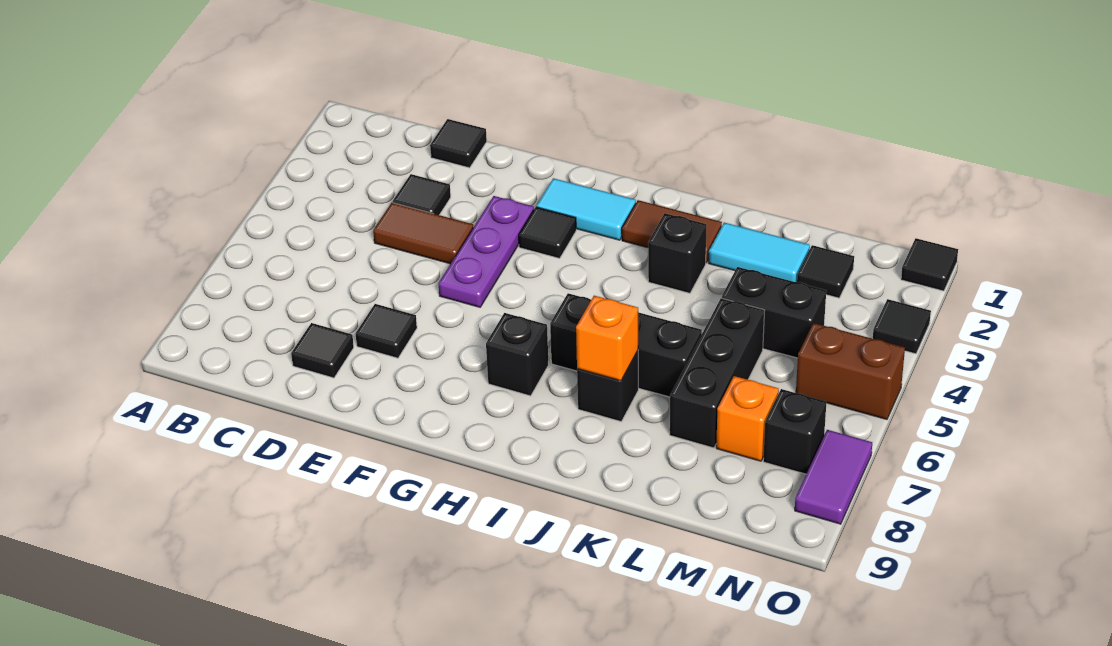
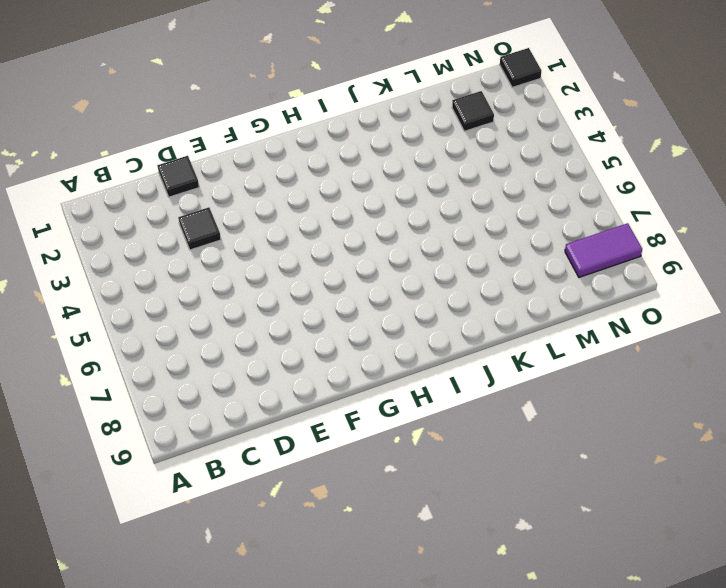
purple tile N8:O8 level 1 -> purple tile O7:O8 level 1
none -> brown tile D4:E4 level 1
none -> black tile D8 level 1
none -> black tile E7 level 1

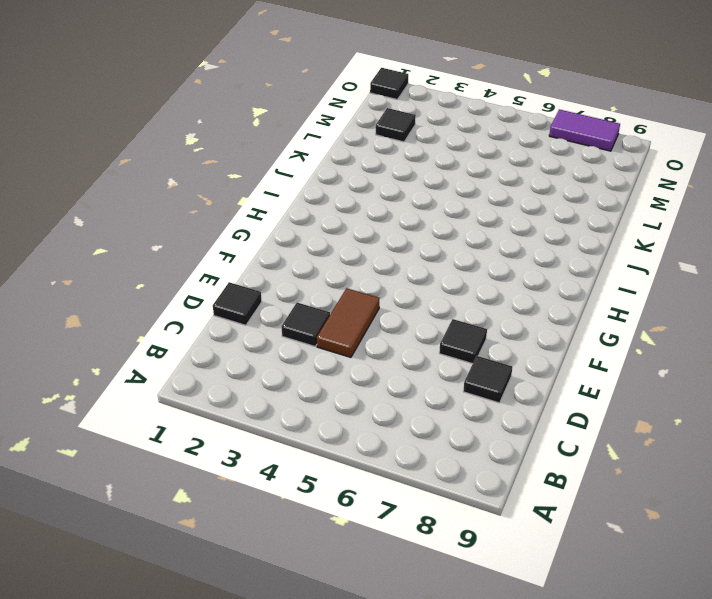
none -> purple plate F3:F5 level 1
none -> cyan tile G2:H2 level 1
none -> black tile G3 level 1

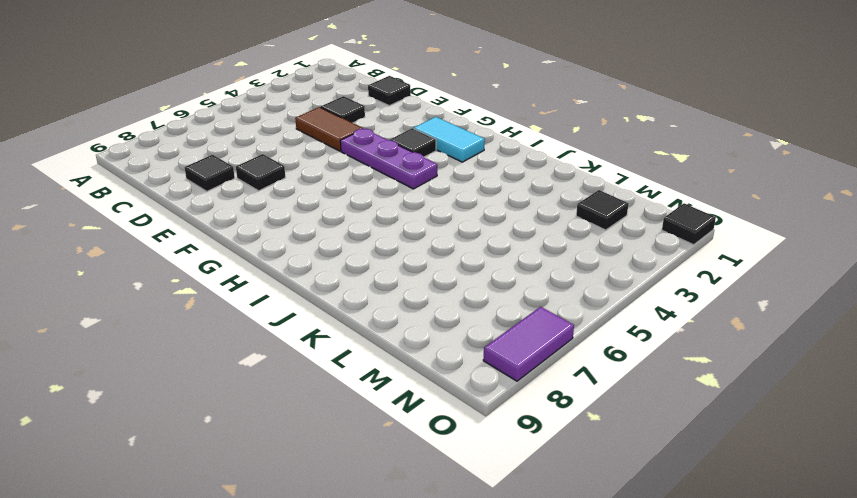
purple plate F4:H4 level 1 -> purple plate F3:F5 level 1
none -> black brick H7 level 1
none -> brown tile I2:J2 level 1
none -> black brick I6:K6 level 1

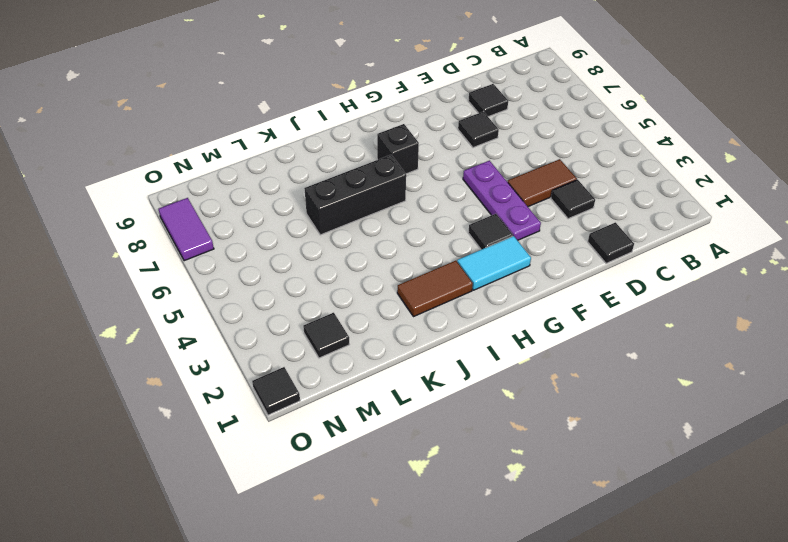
none -> black brick J3 level 1
none -> black brick J7 level 1
none -> cyan tile K2:L2 level 1

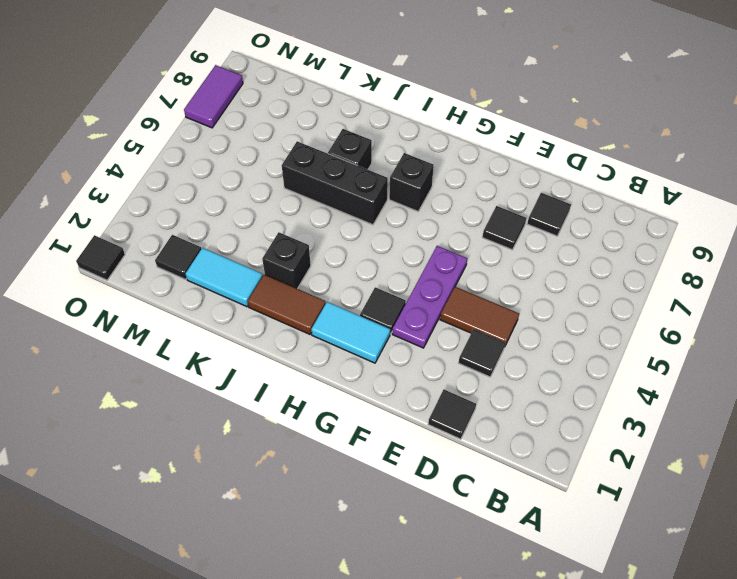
none -> black brick L4:M4 level 1
none -> black brick L5:L7 level 1
none -> orange brick M7 level 1

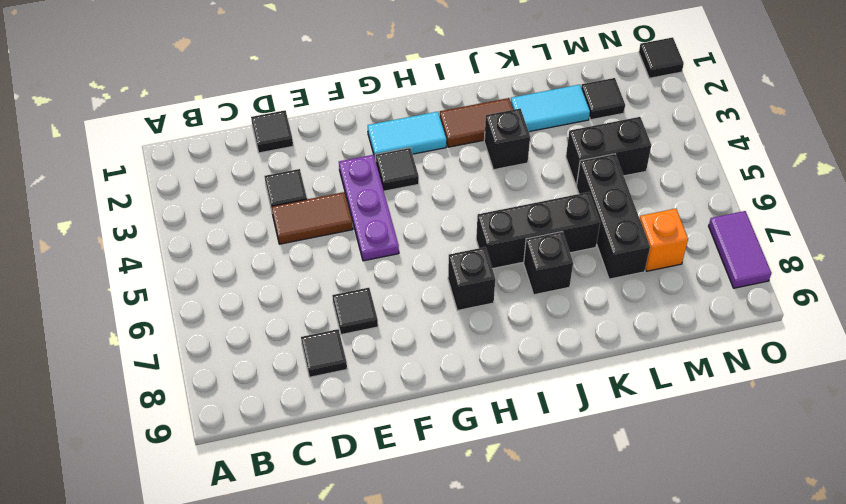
none -> brown brick N5:O5 level 1
none -> black brick N7 level 1
none -> black tile O3 level 1

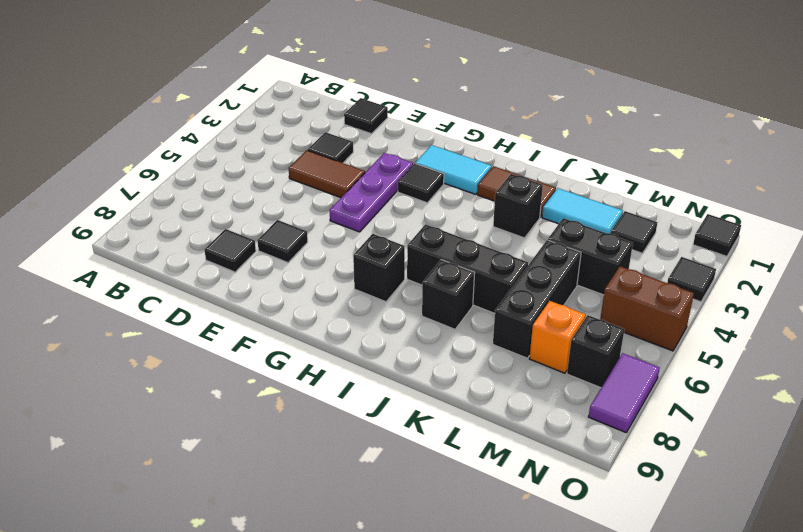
none -> orange brick J7 level 2

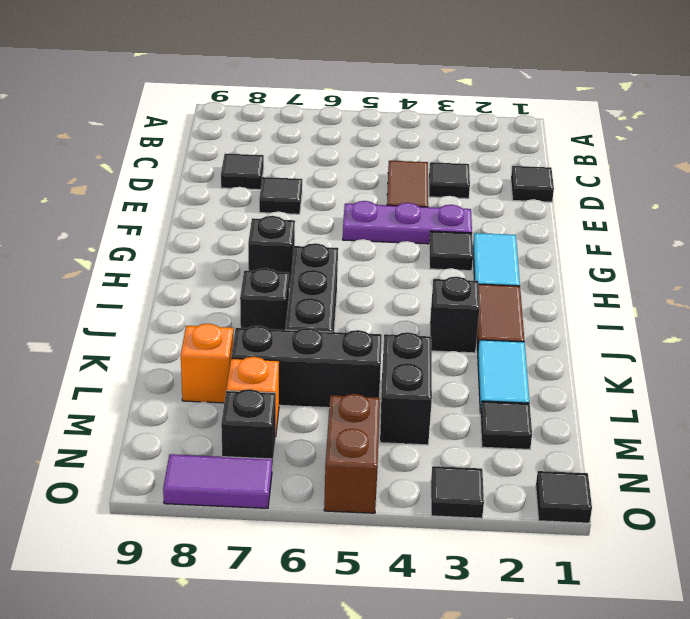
orange brick L8 level 1 -> orange brick J7 level 2

